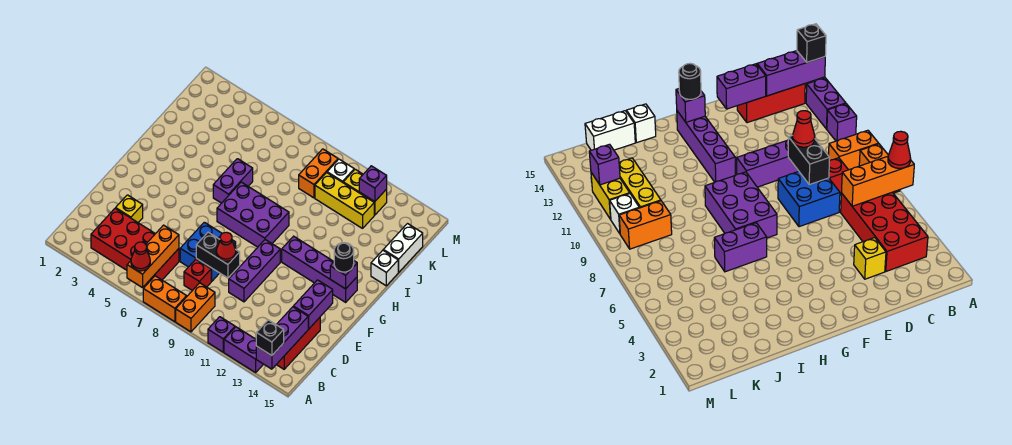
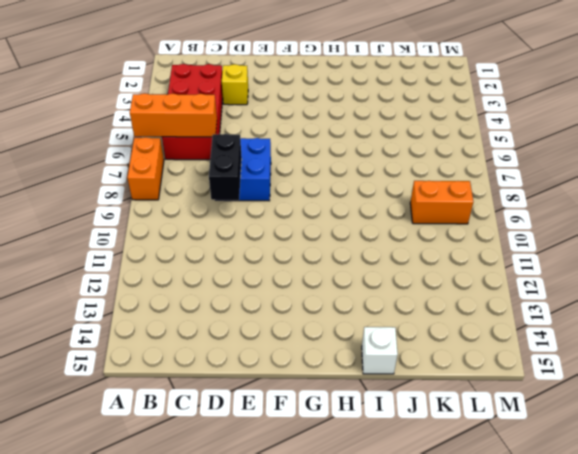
none -> orange brick A9:B9 level 1
none -> purple brick A11 level 1
none -> purple brick A12:A13 level 1

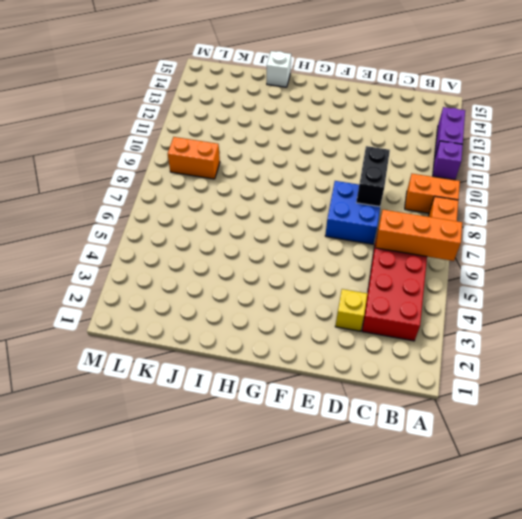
none -> red brick B14:D14 level 1
none -> red brick C8 level 1
none -> purple brick D10:F10 level 1

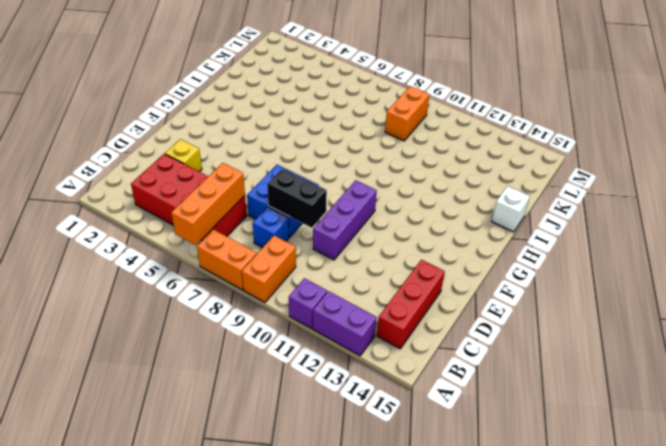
blue brick C8 level 1 -> red brick C8 level 1
none -> purple brick G7:H9 level 1
none -> purple brick G11:G14 level 1
none -> purple brick H6:I6 level 1

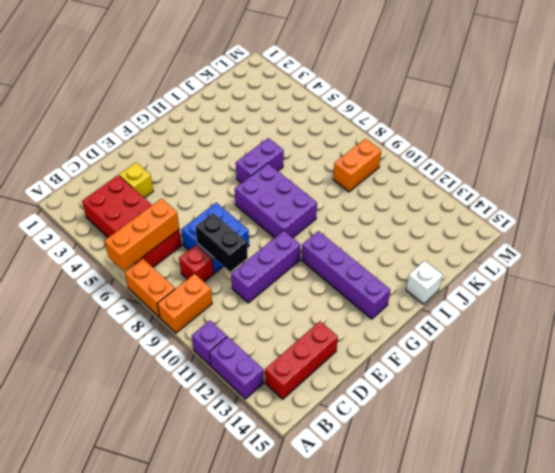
none -> white brick J15:K15 level 1
none -> yellow brick K10:K12 level 1
none -> white brick L10 level 1

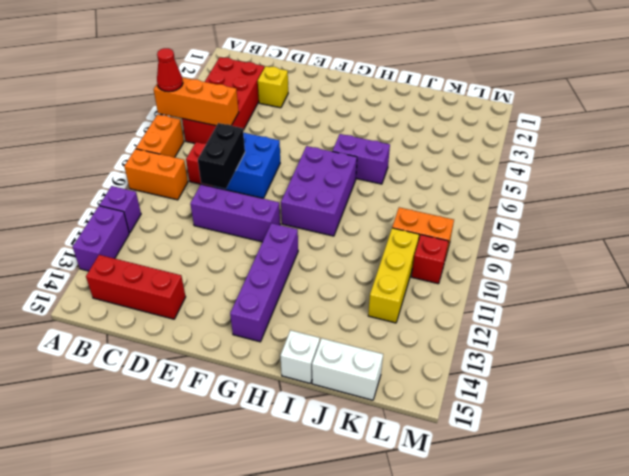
red brick L10 level 1 -> white brick L10 level 1
none -> yellow brick L11:L12 level 1
none -> purple brick A14:C14 level 2
none -> purple brick D14:E14 level 2

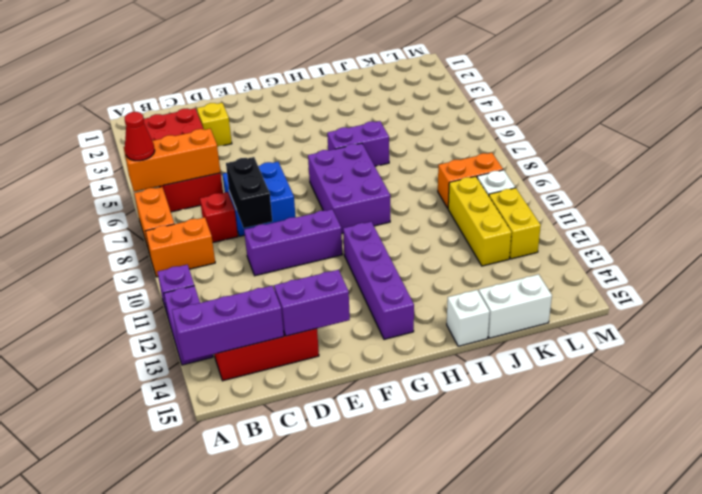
none -> purple brick G14 level 2
none -> purple brick L12 level 2
none -> black brick A14 level 3

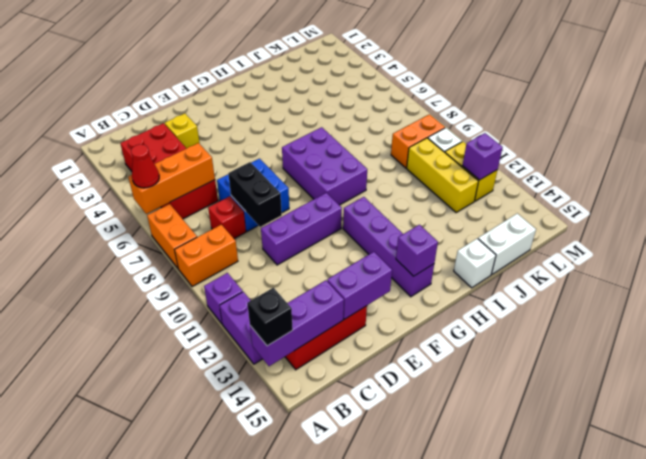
none -> purple brick H6:I6 level 1
none -> red cone D9 level 3
none -> black round brick G14 level 3

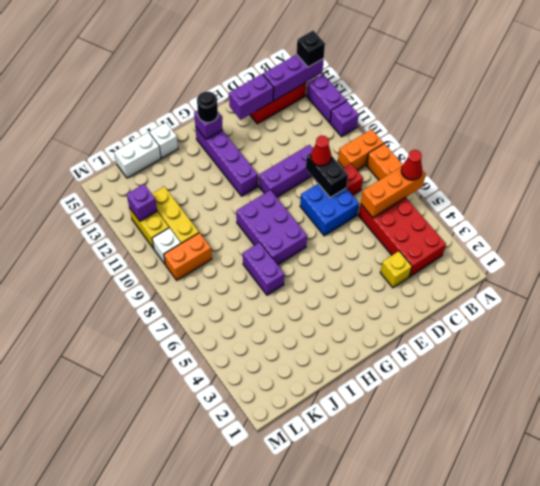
purple brick I6:I7 level 1 -> purple brick H6:I6 level 1

